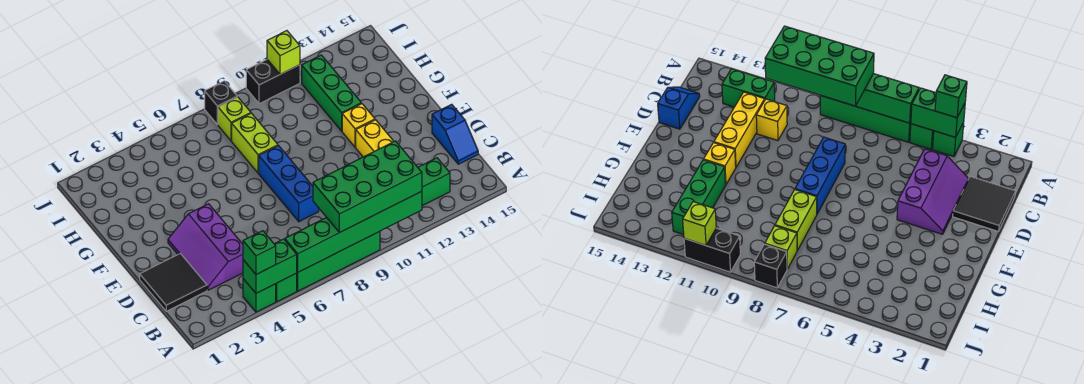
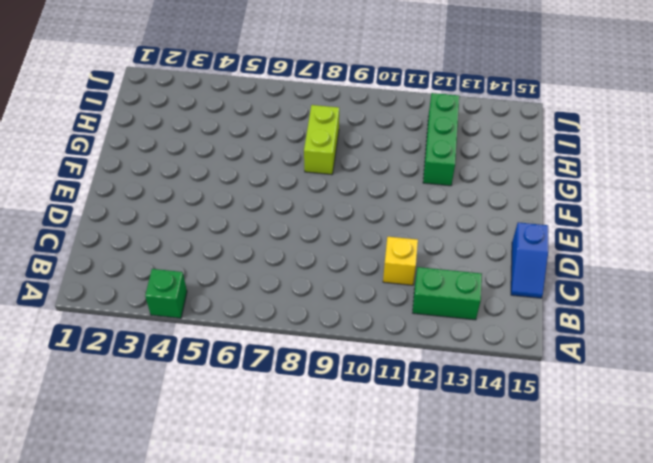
none -> green brick A5 level 1
none -> green brick A6:A9 level 1
none -> black tile C1:D2 level 1

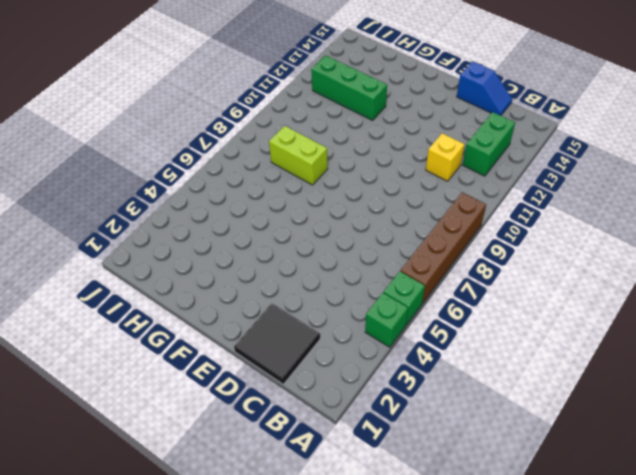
brown brick A6:A9 level 1 -> green brick A6:A9 level 1
none -> purple slope C3:E4 level 1 top 4
none -> yellow brick C12:E12 level 1
none -> blue brick D8:F8 level 1

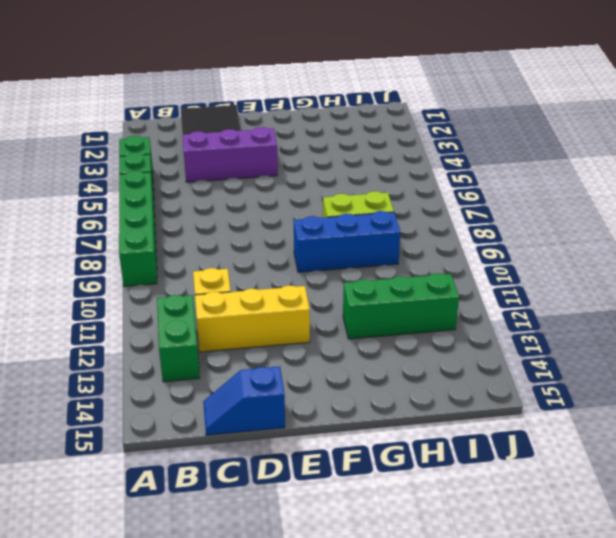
blue brick F9:H9 level 1 -> blue brick D8:F8 level 1
none -> yellow brick F12 level 1
none -> lime brick I8 level 1
none -> black brick J8 level 1

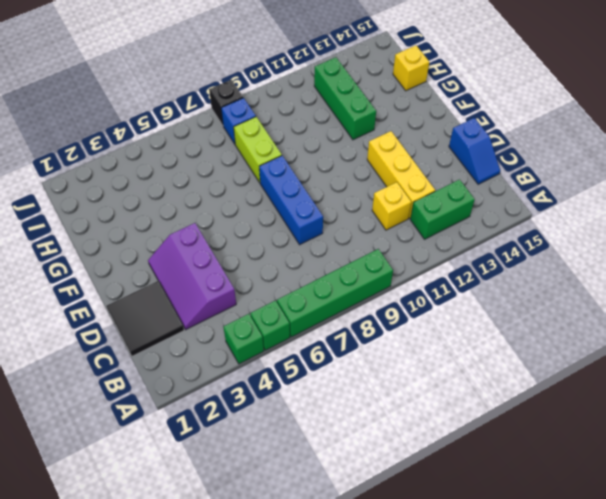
yellow brick H15 level 1 -> yellow brick F12 level 1
blue brick I8 level 1 -> lime brick I8 level 1
none -> black brick J10:J11 level 1
none -> green brick A4:A5 level 2
none -> green brick A6:A11 level 2

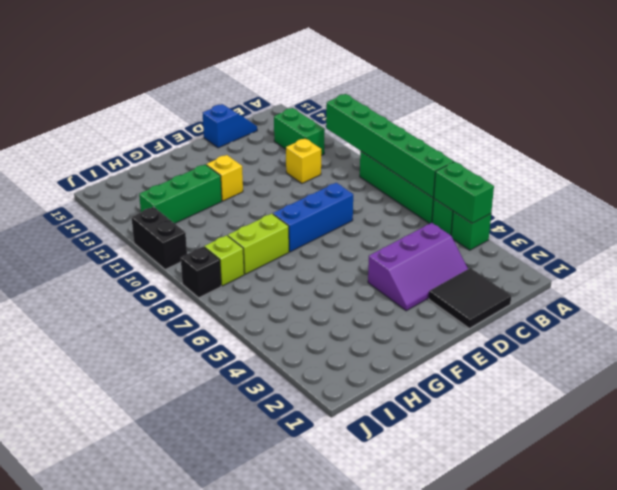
none -> yellow brick C12:E12 level 1
none -> lime brick J11 level 2
none -> green brick A4 level 3

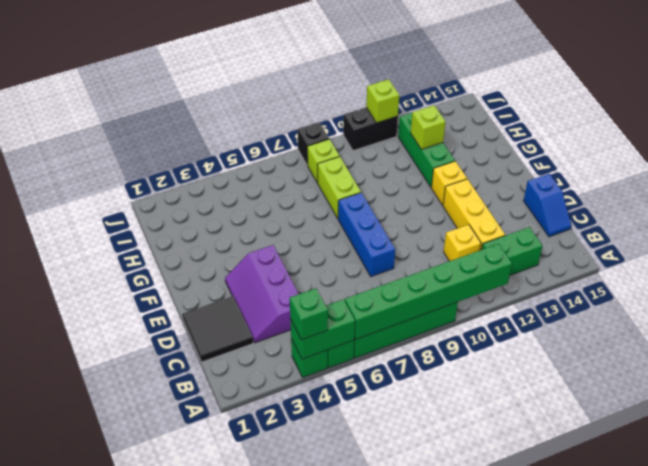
lime brick H12 level 2 -> none
none -> green brick A8:B11 level 3

